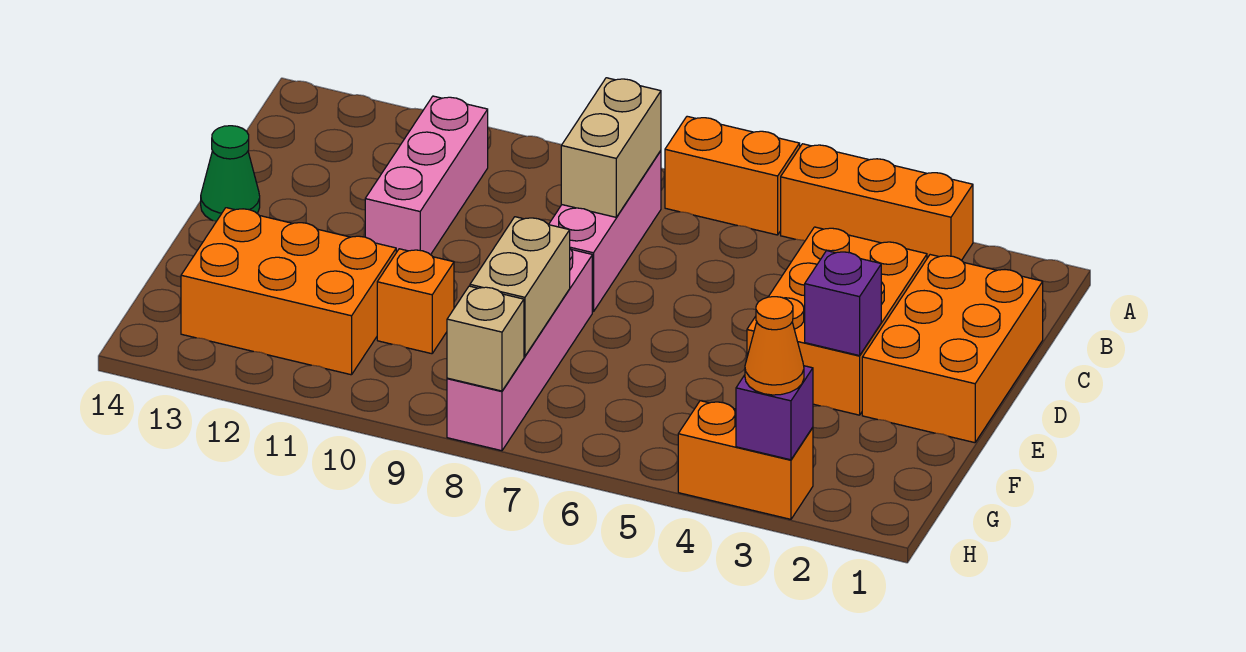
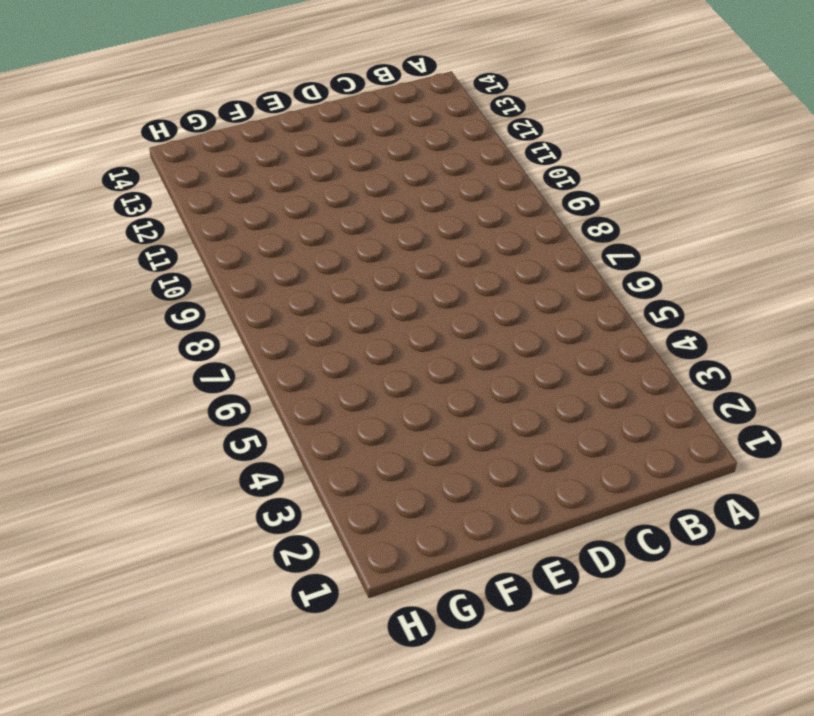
none -> orange brick A3:A5 level 1
none -> orange brick A6:A7 level 1
none -> pink brick B8:D8 level 1

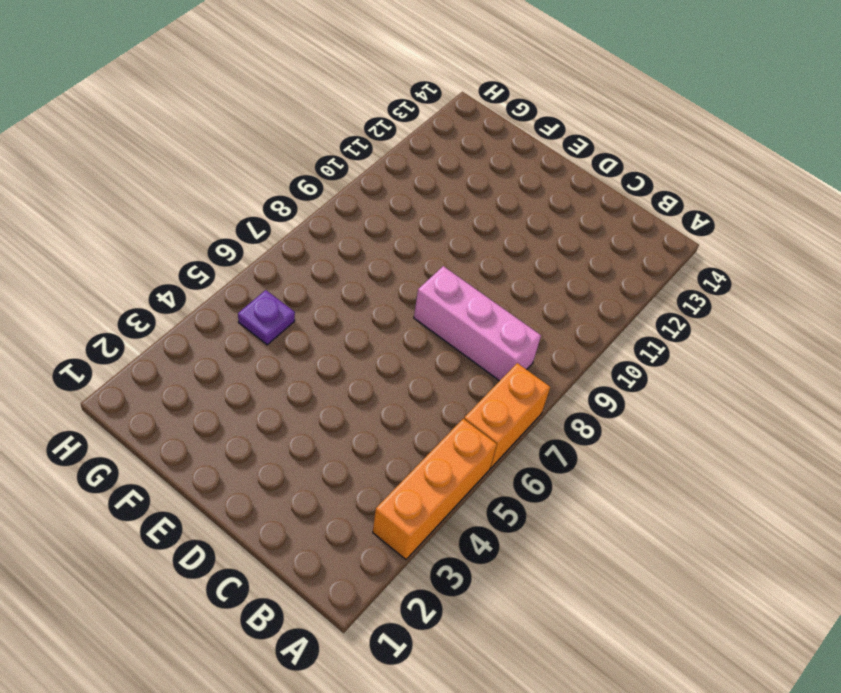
purple plate G5 level 1 -> none
none -> pink brick B11:D11 level 1
none -> orange brick C1:E2 level 1
none -> orange brick C3:E4 level 1

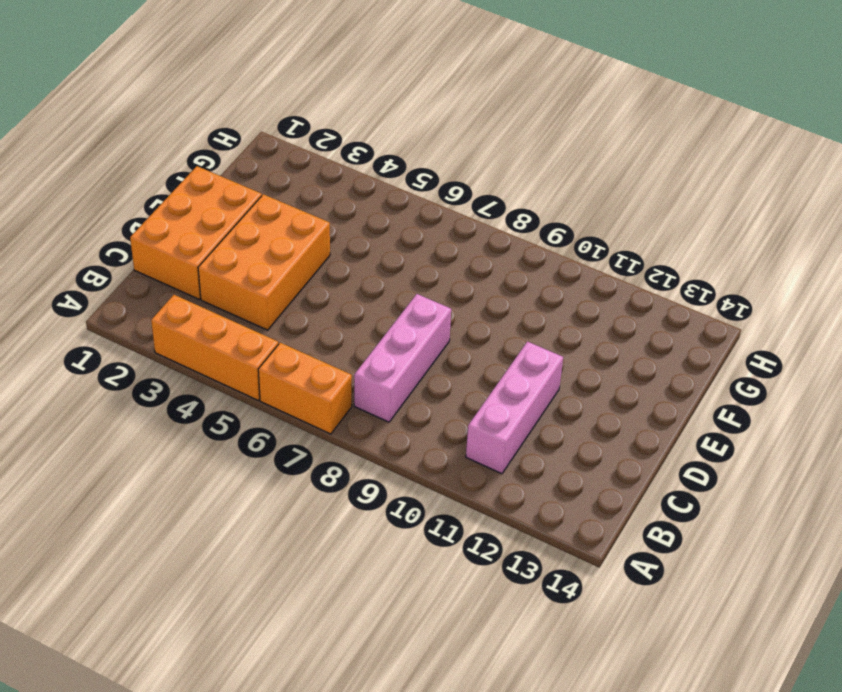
none -> green cone D14 level 1
none -> pink brick E8:H8 level 1
none -> orange brick F10 level 1

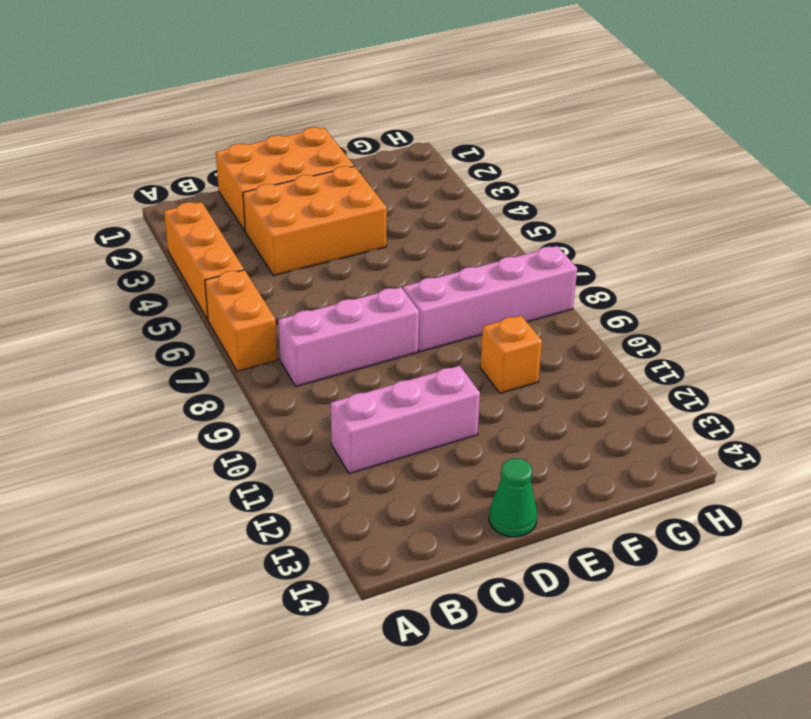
none -> orange brick F11:G13 level 1
none -> orange brick H3:H4 level 1
none -> tan brick B8:C8 level 2

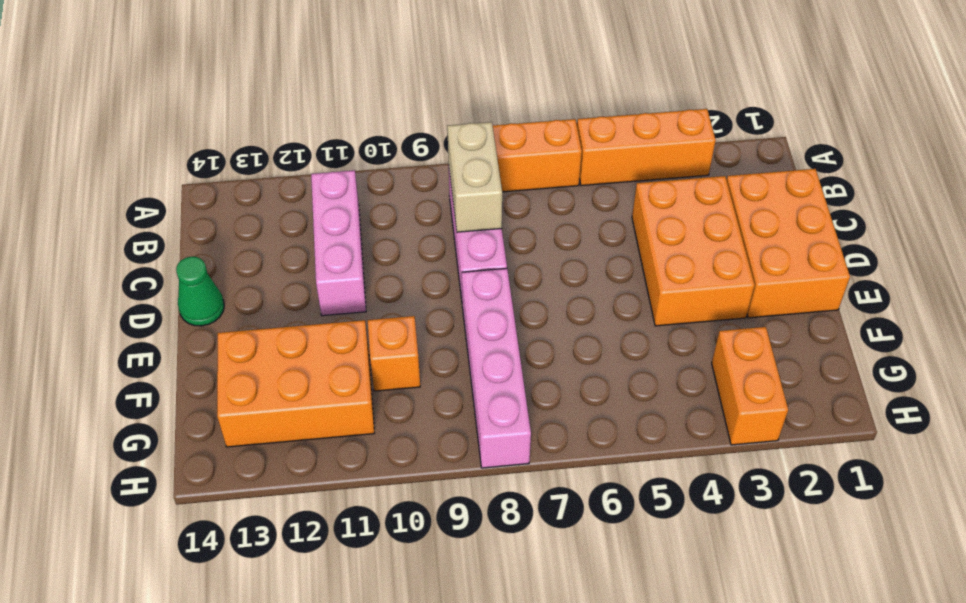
orange brick G3:H3 level 1 -> orange brick H3:H4 level 1
none -> purple brick E3 level 2
none -> tan brick F8:G8 level 2
none -> purple brick H3 level 2

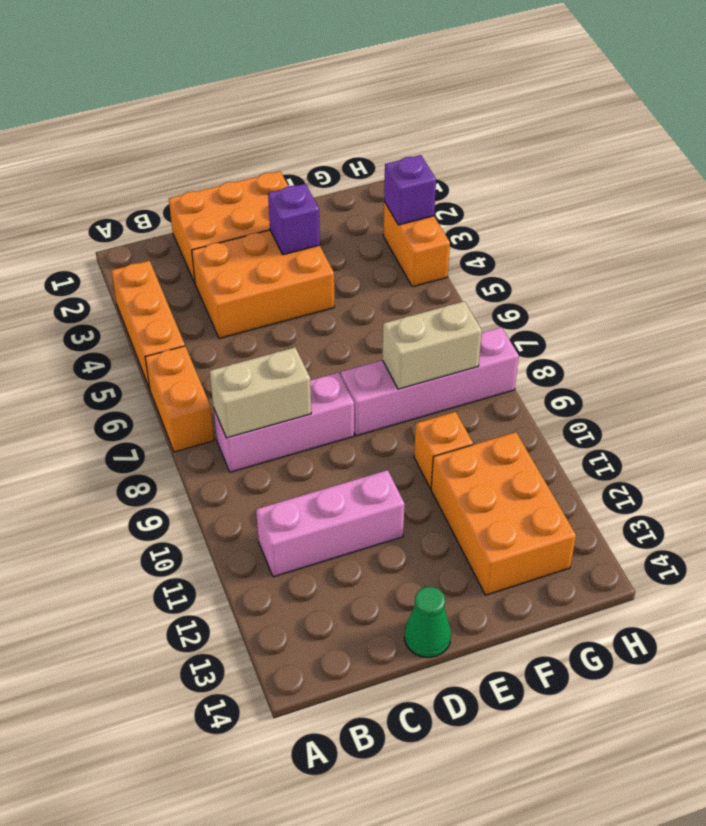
none -> tan brick H8 level 2
none -> orange cone H3 level 3

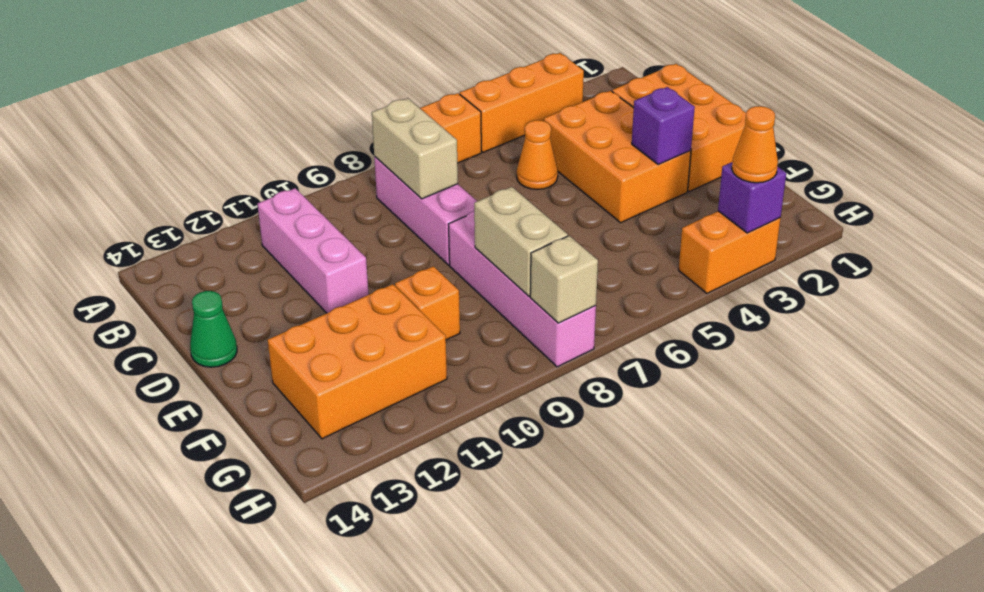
orange cone C5 level 1 -> none

